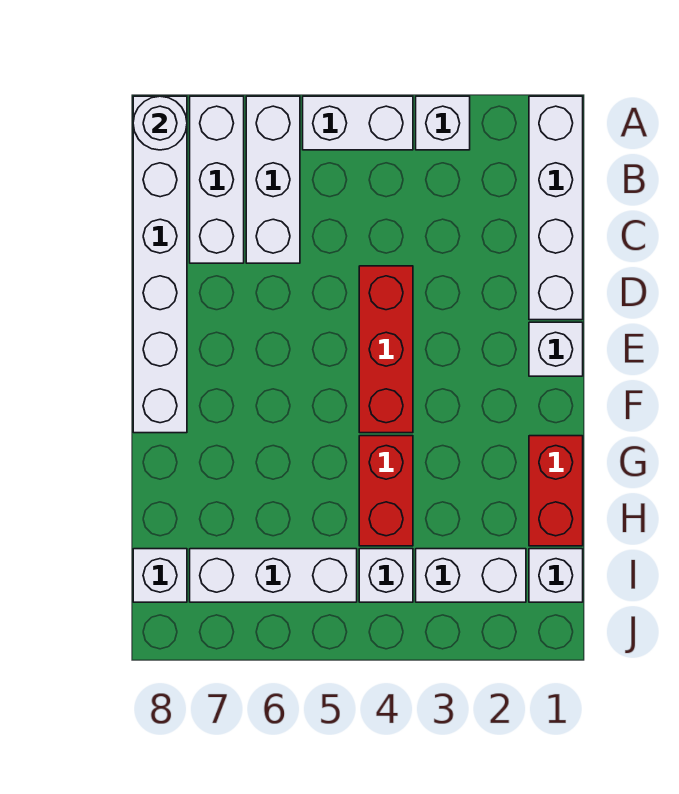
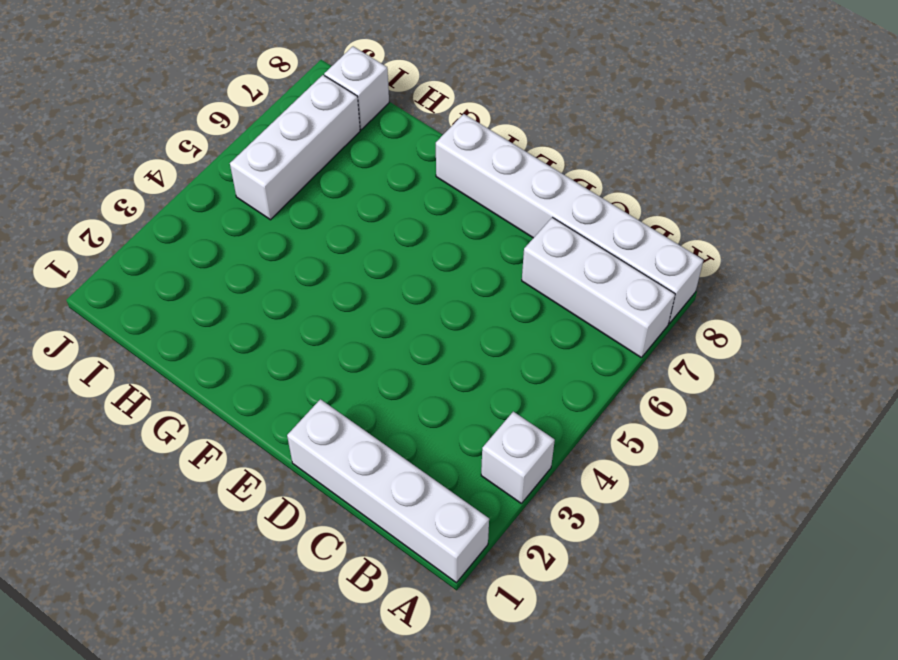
none -> white brick A4:A5 level 1
none -> white brick A6:C6 level 1
none -> red brick D4:F4 level 1

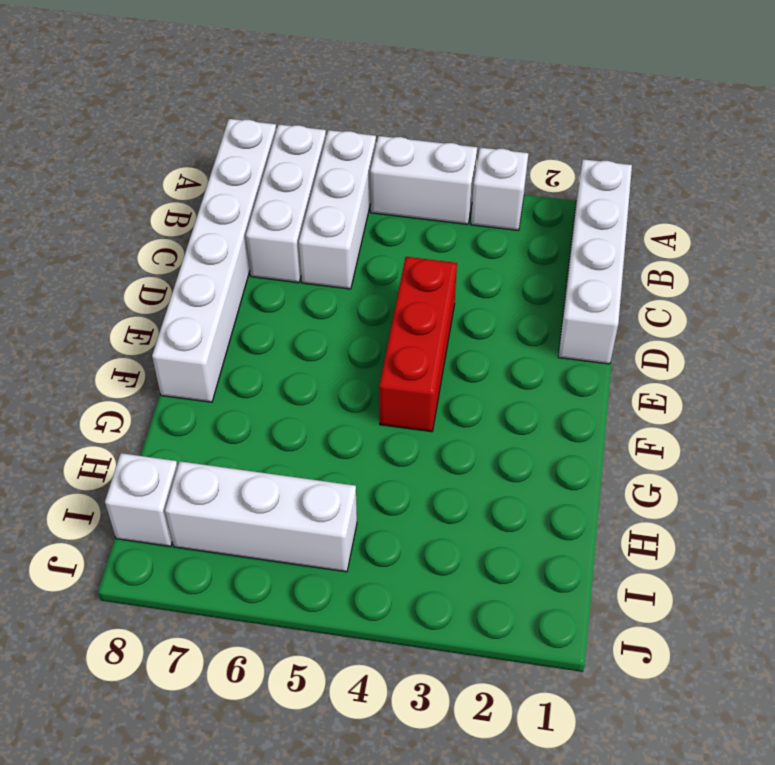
none -> white brick E1 level 1
none -> red brick G1:H1 level 1
none -> red brick G4:H4 level 1

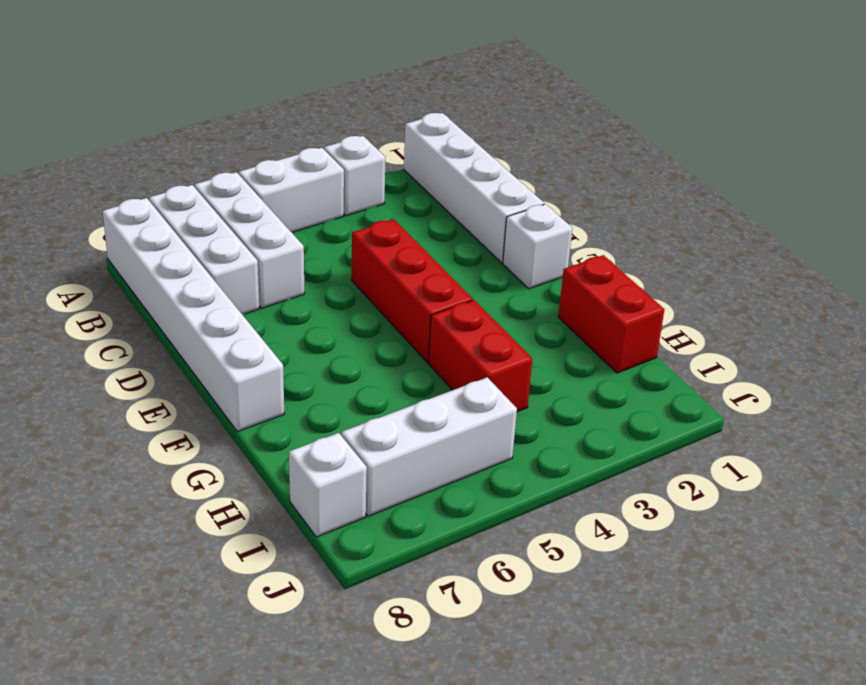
none -> white brick I1 level 1
none -> white brick I2:I3 level 1
none -> white brick I4 level 1

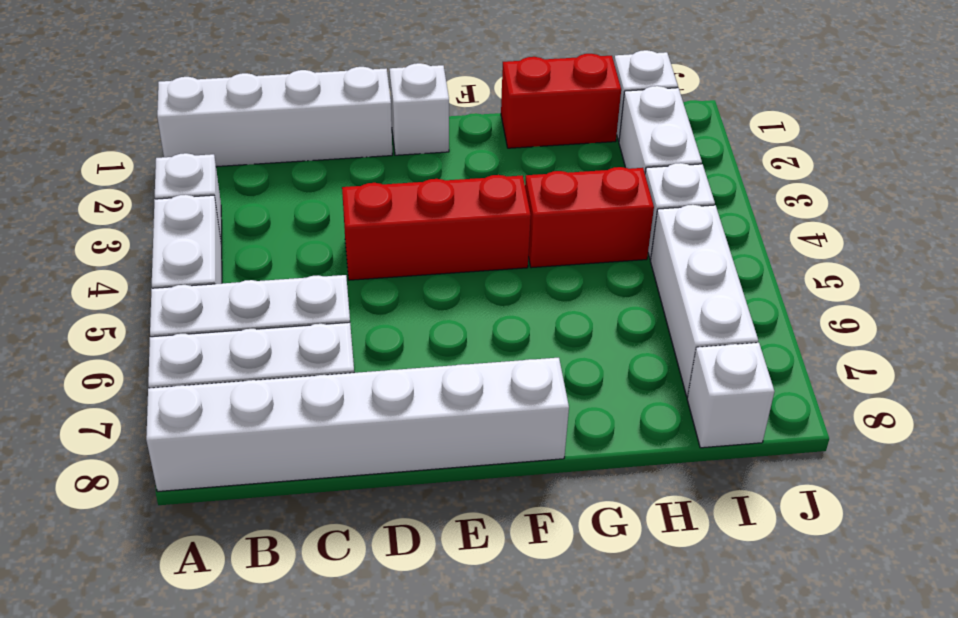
none -> white round brick A8 level 2

